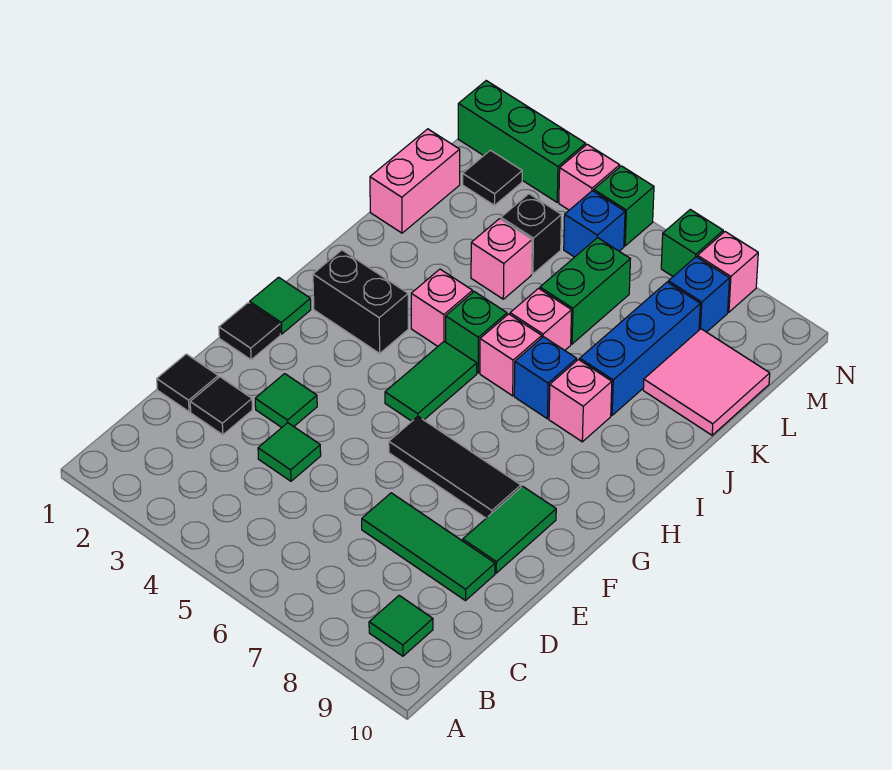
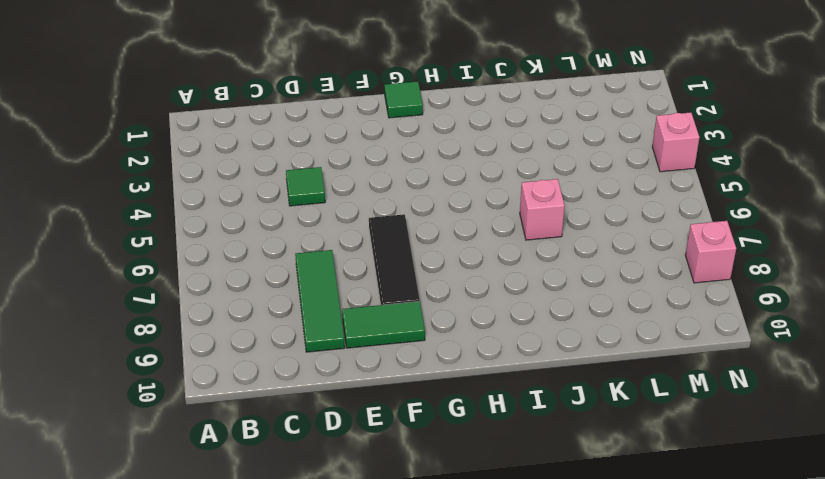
none -> green tile B9 level 1
none -> black tile D1 level 1
none -> black tile D2 level 1
none -> green tile E3 level 1

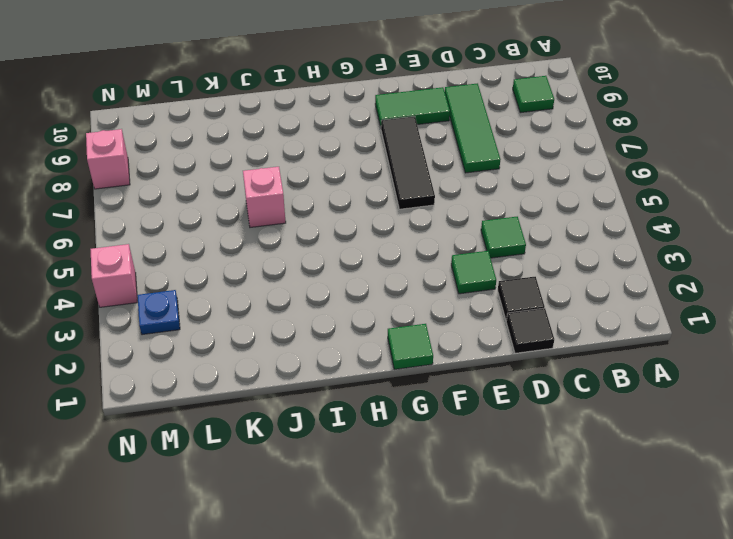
blue plate M3 level 1 -> none
none -> black tile F1 level 1
none -> green tile G5:H5 level 1
none -> black brick H2:H3 level 1
none -> pink brick I4 level 1

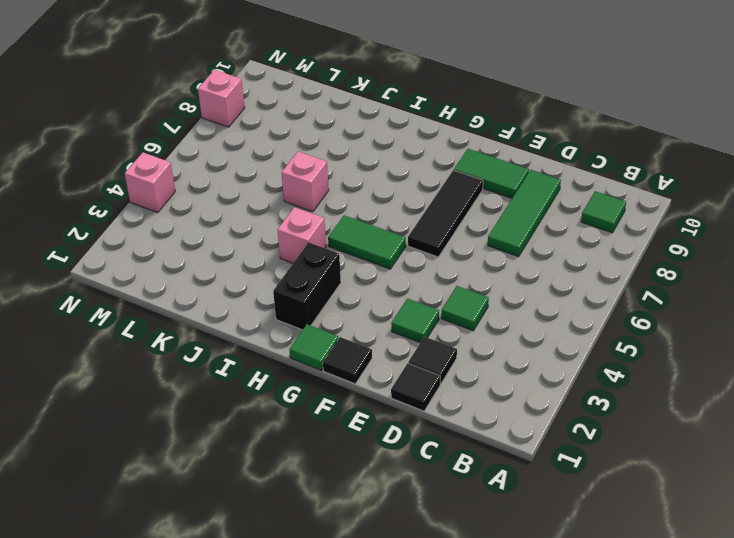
none -> green brick I5 level 1
none -> pink brick I6 level 1
none -> blue brick I7 level 1
none -> pink brick I8 level 1

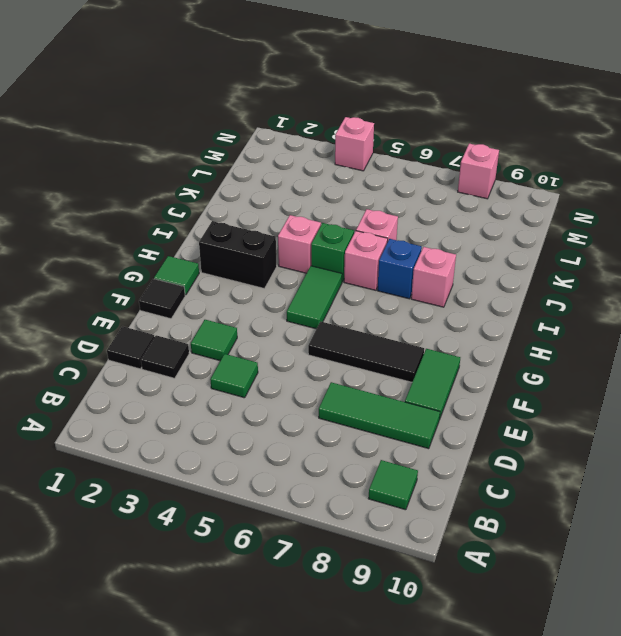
none -> blue brick J8:L8 level 1
none -> pink brick K1:L1 level 1
none -> pink brick K4 level 1
none -> green brick K6:L6 level 1

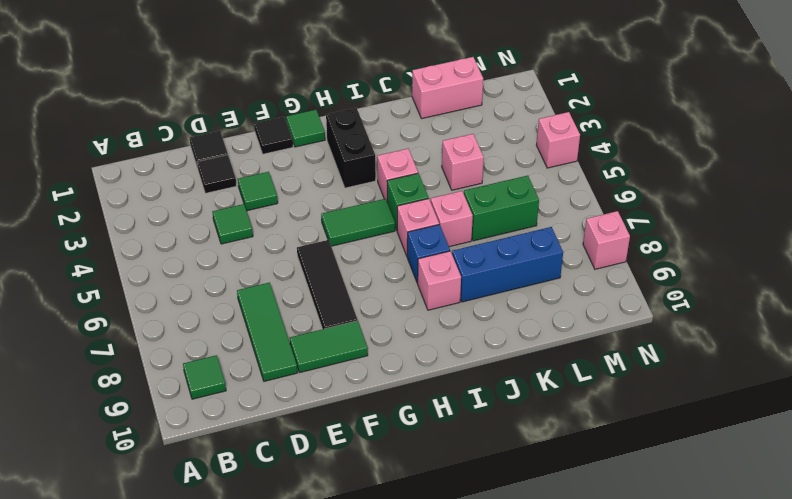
none -> pink tile K9:L10 level 1
none -> black brick L4 level 1
none -> black tile M2 level 1
none -> blue brick M5 level 1

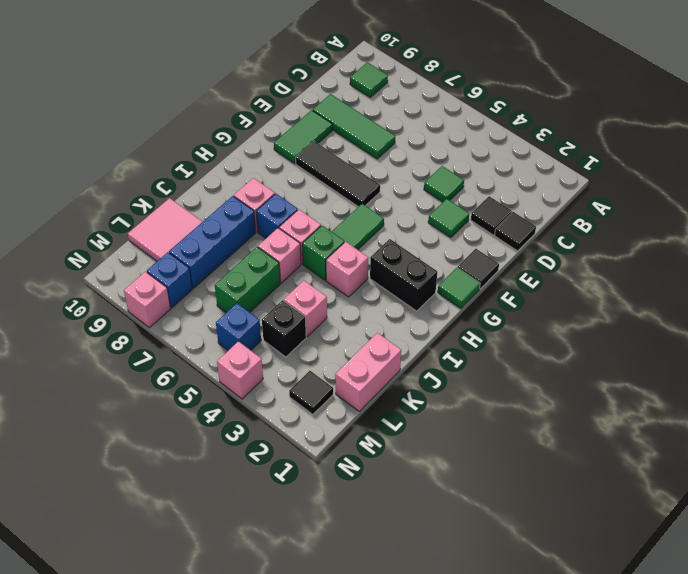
none -> green brick N1:N3 level 1
none -> green brick N5 level 1
none -> green brick N7 level 1

